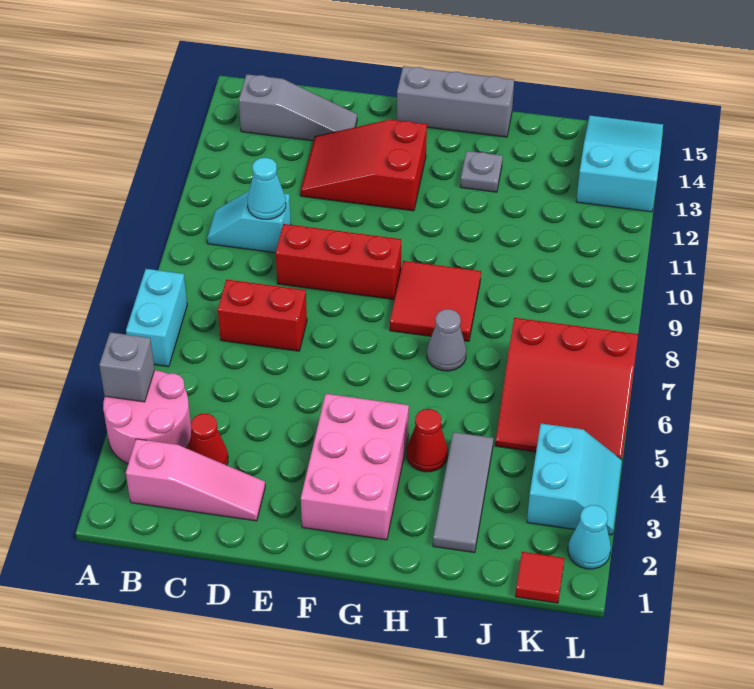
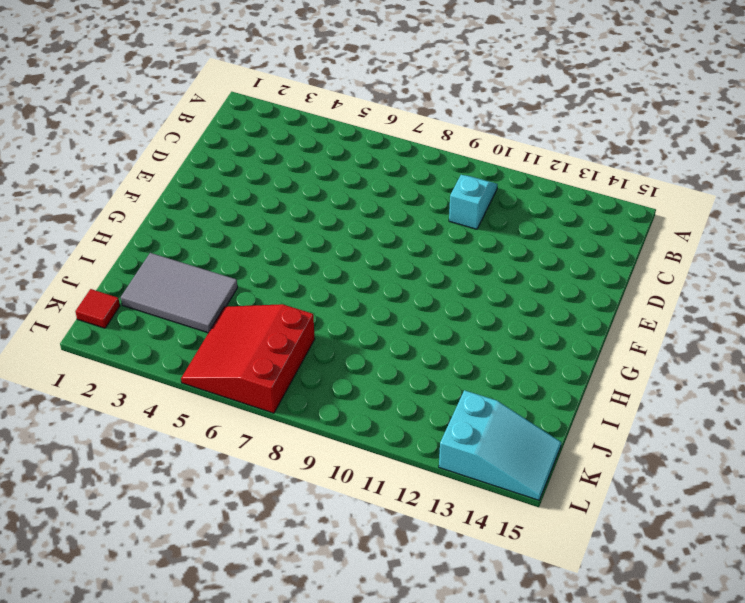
grey tile I2:J4 level 1 -> grey tile I2:I4 level 1
none -> pink round brick A3:B4 level 1
none -> cyan brick A6:A7 level 1
none -> pink slope B2:D2 level 1 top B

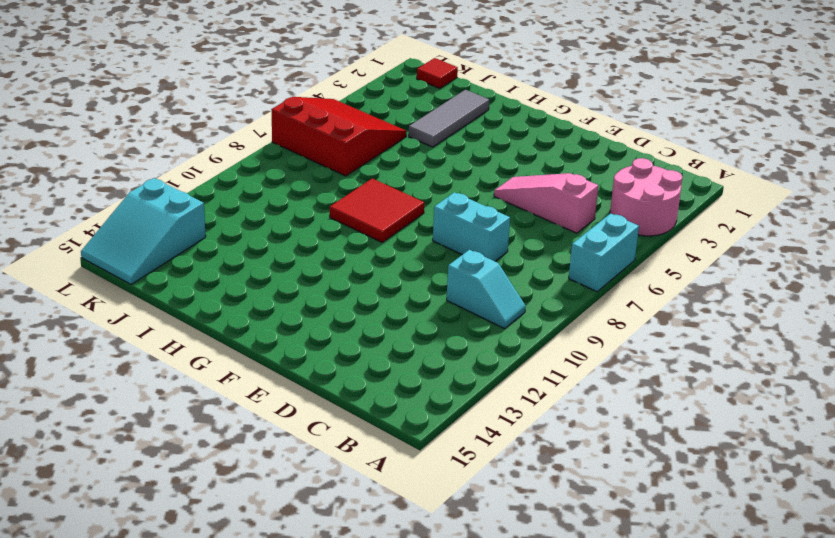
pink slope C5:E5 level 1 top C -> pink slope B2:D2 level 1 top B
cyan brick D8:E8 level 1 -> none
none -> grey slope B14:D14 level 1 top B
none -> red cone C3 level 1
none -> red brick C7:D7 level 1

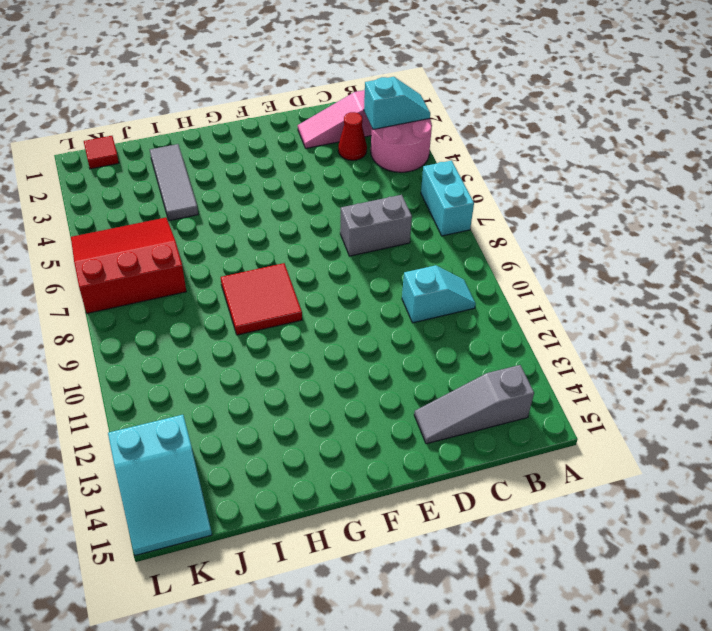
cyan slope A3:B3 level 2 top B -> none
grey brick C7:D7 level 1 -> red brick C7:D7 level 1
none -> red brick D9:F9 level 1
none -> red slope D12:F13 level 1 top F
none -> pink brick F2:G4 level 1

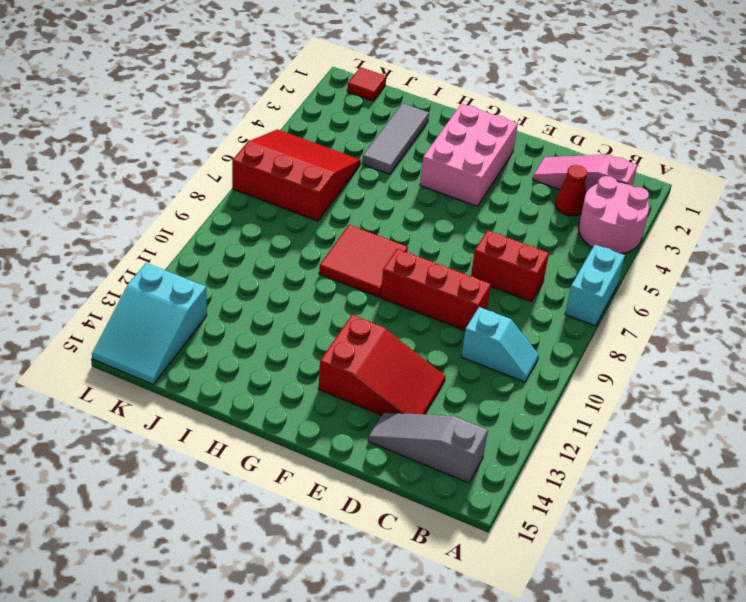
none -> grey brick F15:H15 level 1
none -> red cone H4 level 1
none -> grey cone H7 level 1

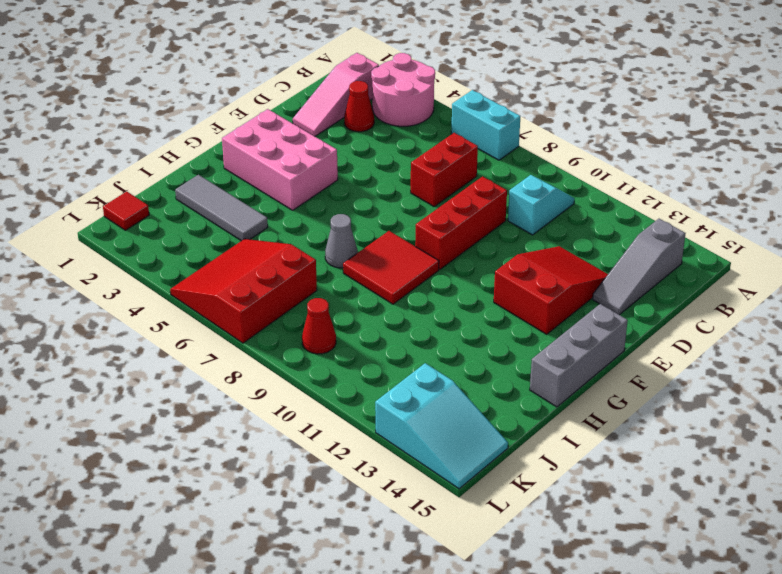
red cone K9 level 1 -> red cone H4 level 1
none -> grey plate H13 level 1
none -> cyan slope K3:L4 level 1 top K
none -> cyan cone L2 level 1

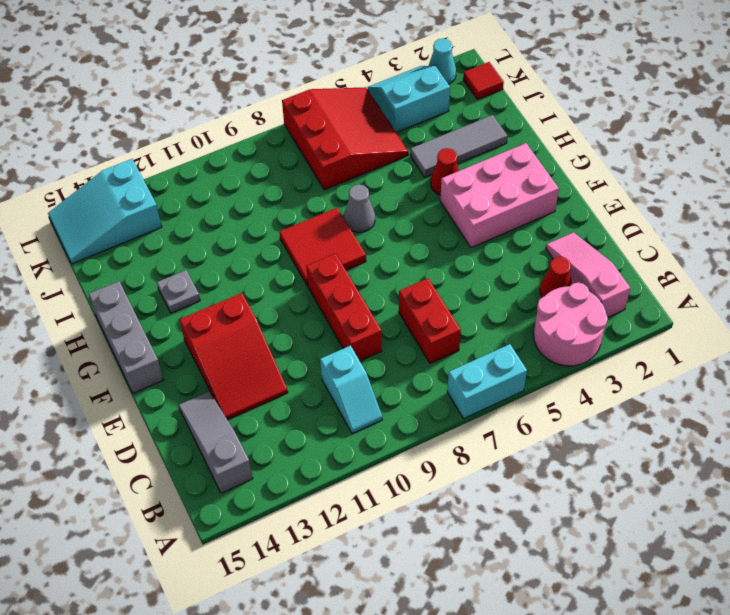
none -> grey brick A4 level 2
none -> cyan cone C10 level 2

